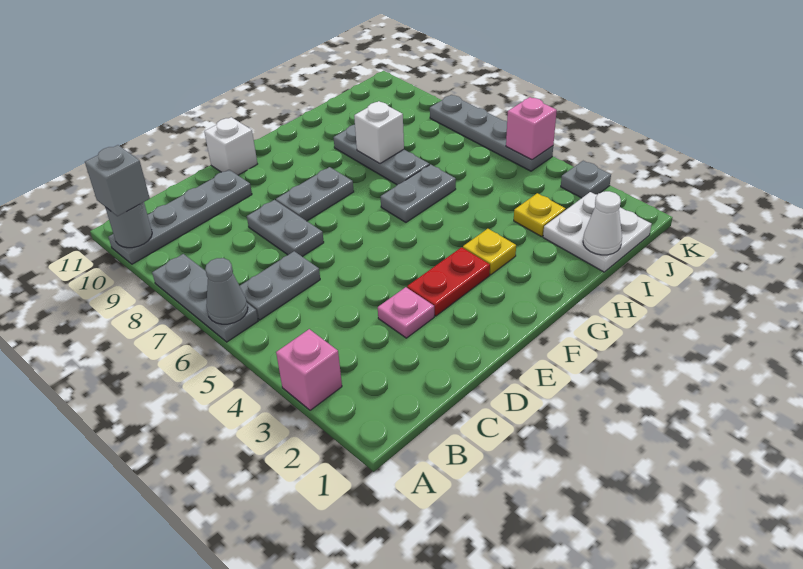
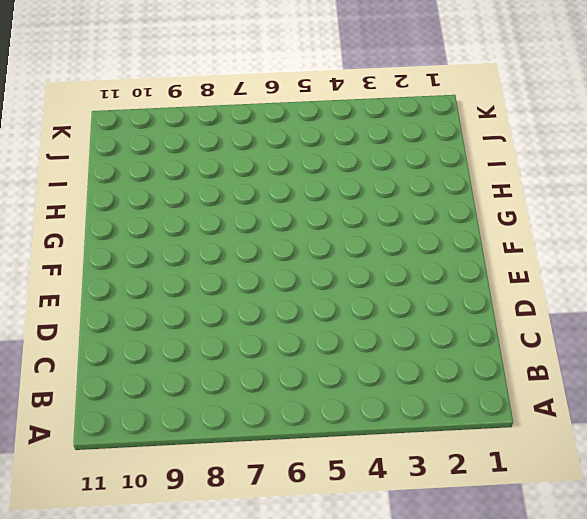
none -> pink brick A3 level 1
none -> grey plate A6:A8 level 1
none -> grey plate A10:D10 level 1

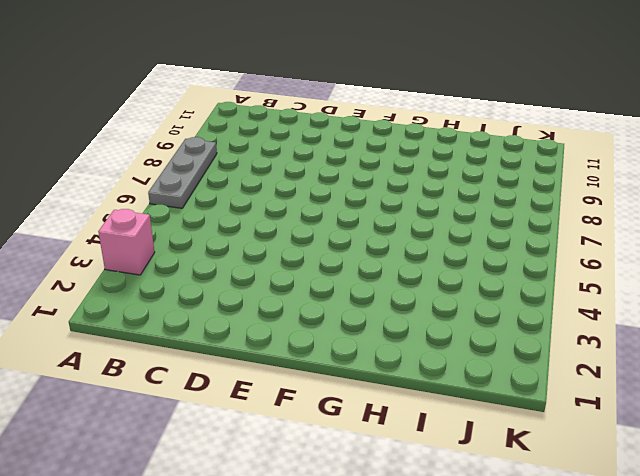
none -> grey plate A10:D10 level 1
none -> grey plate B6:C6 level 1
none -> pink plate D3 level 1

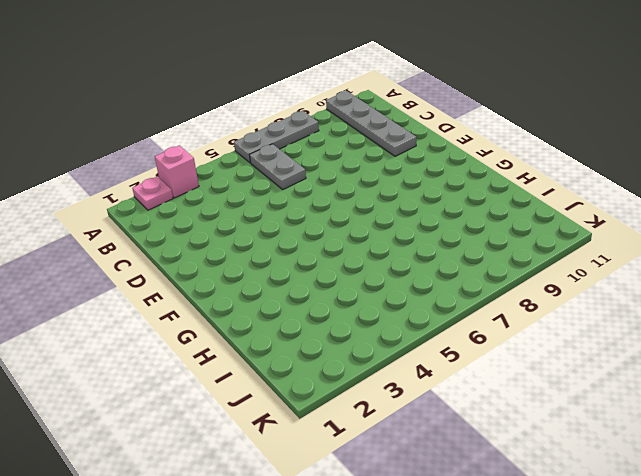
pink plate A2 level 1 -> pink plate D3 level 1
none -> grey plate D7:D8 level 1
none -> red plate E3:F3 level 1
none -> grey plate E8:F8 level 1

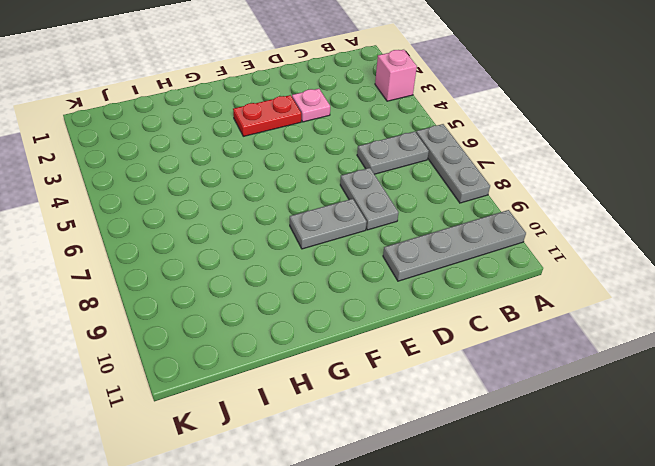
none -> white brick E11 level 1
none -> yellow plate G3 level 1
none -> grey plate G6:H6 level 1

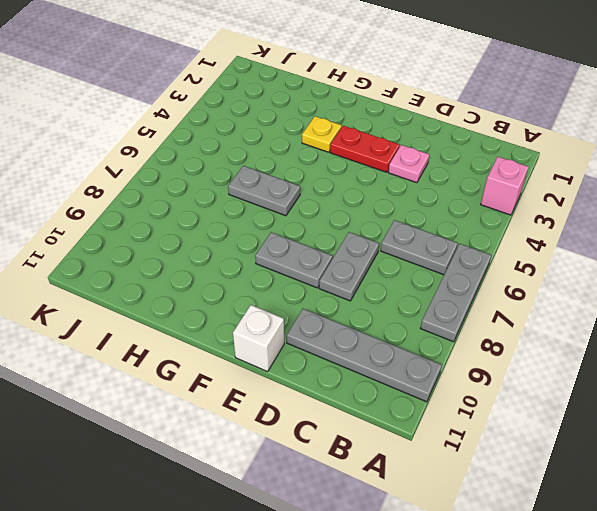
none -> grey plate H7:H9 level 1
none -> white plate I1:J2 level 1
none -> yellow plate I3 level 1

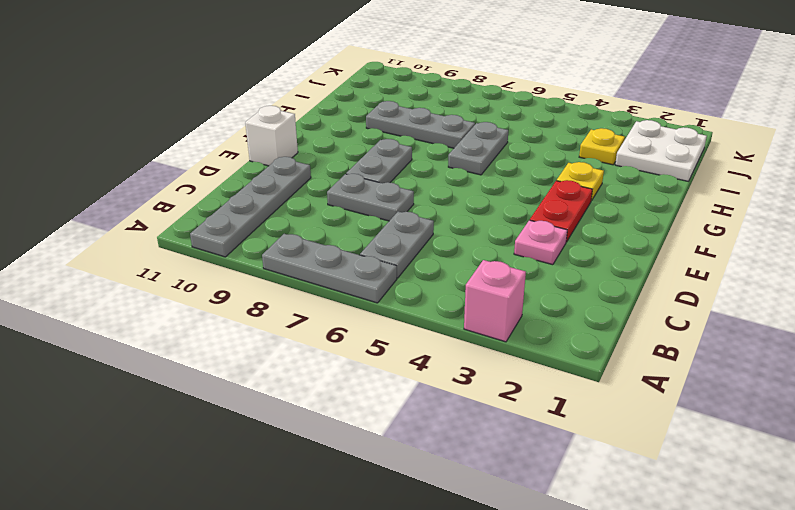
none -> grey plate K3 level 1
none -> grey plate K5:K8 level 1
none -> grey cone A6 level 2

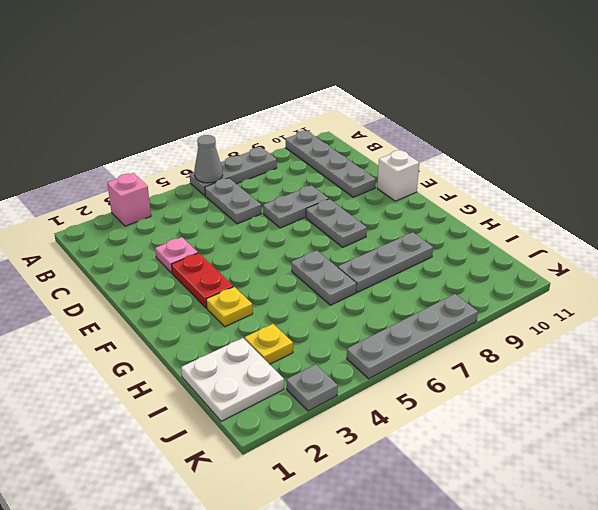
none -> grey round brick A10 level 2
none -> white brick H8 level 2
none -> white cone I1 level 2

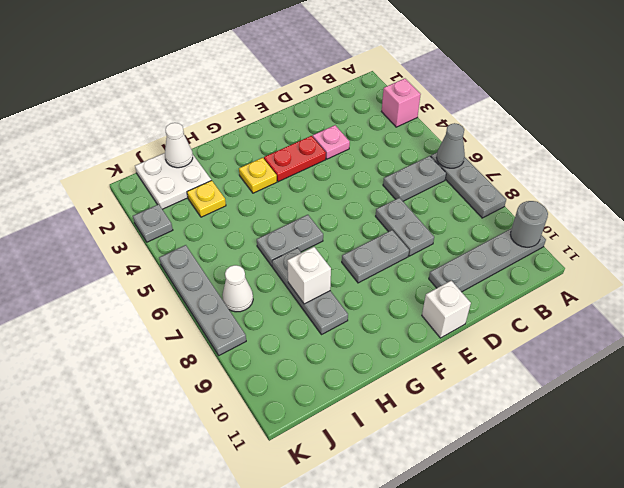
white cone J7 level 1 -> none
none -> pink brick K5 level 2
none -> grey brick A10 level 3

